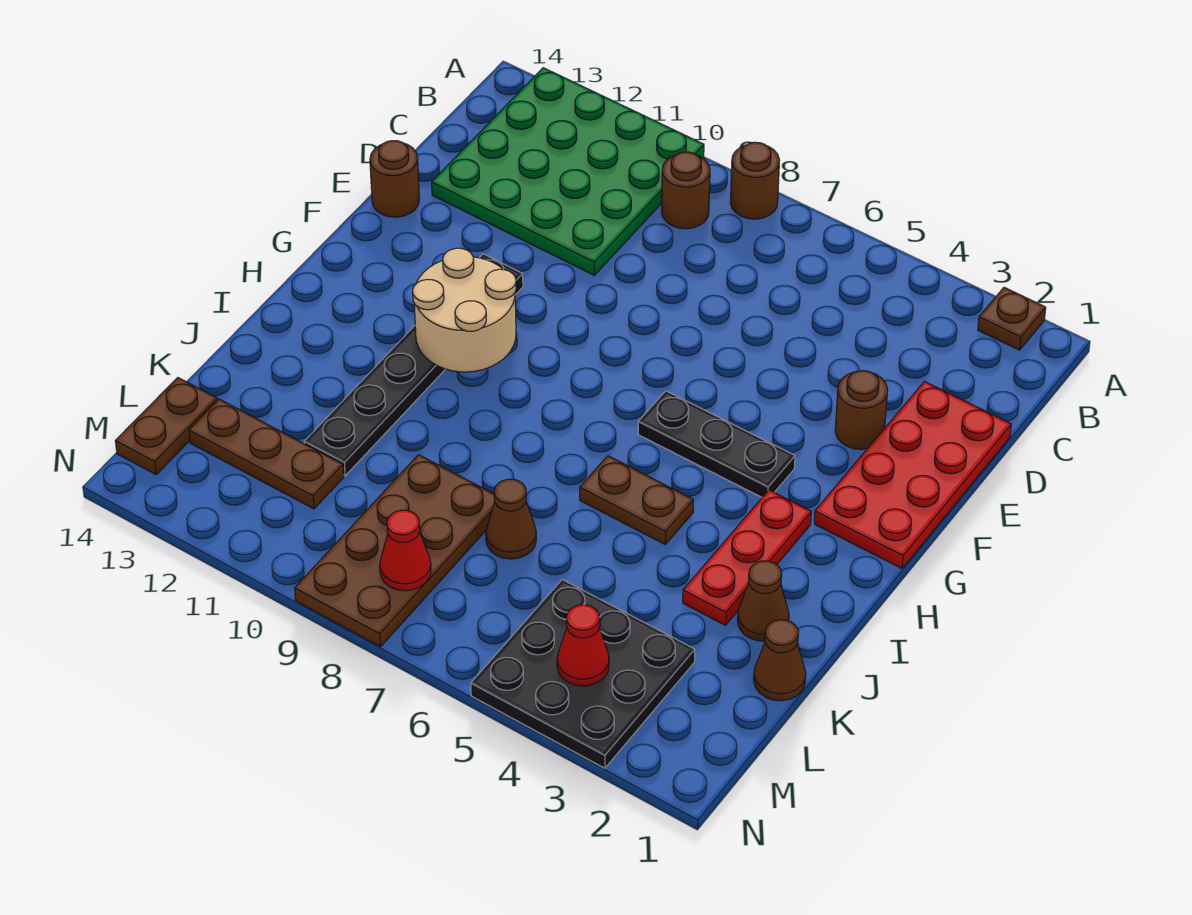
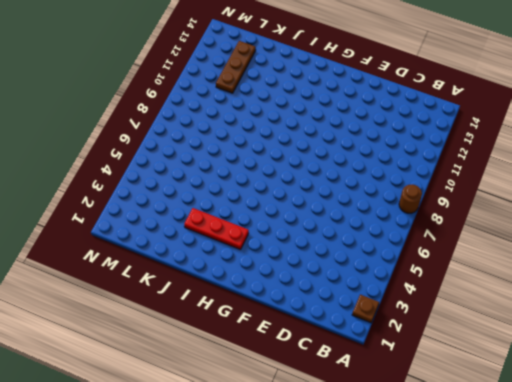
none -> green plate A10:D13 level 1
none -> brown round brick B9 level 1
none -> red plate D1:G2 level 1

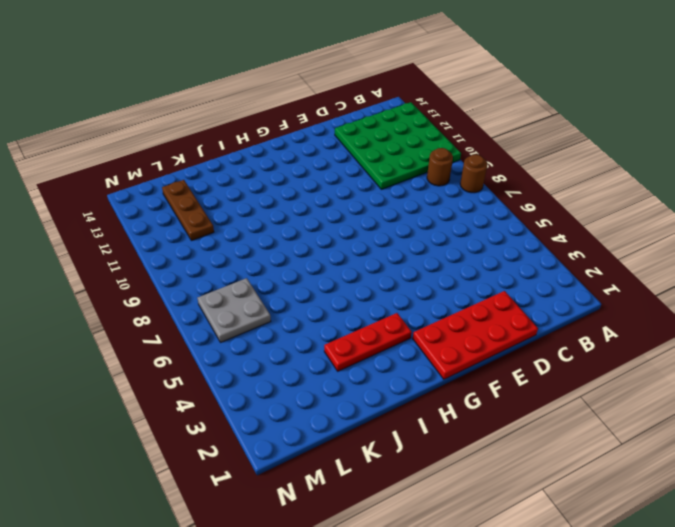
grey plate L6:M7 level 1 -> none
none -> brown plate A2 level 1
none -> brown round brick E3 level 1
none -> brown round brick E14 level 1

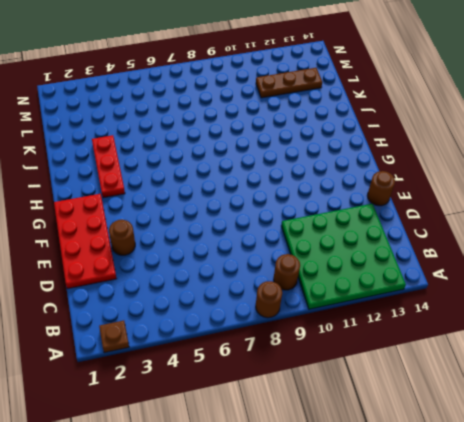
none -> black plate F11:K11 level 1
none -> black plate G4:G6 level 1
none -> brown plate I5:I6 level 1

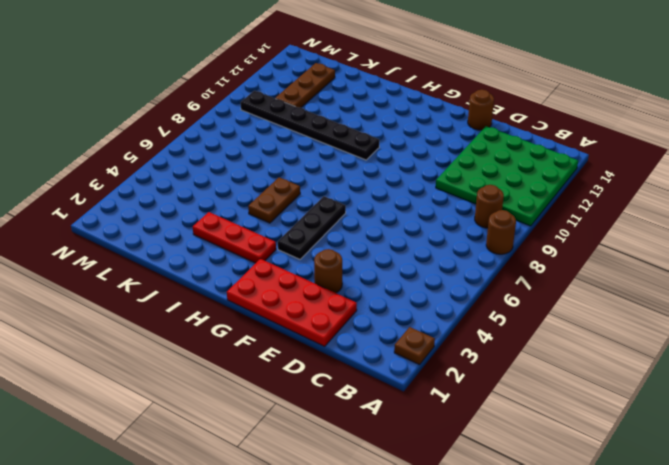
black plate H10:M10 level 1 -> black plate F11:K11 level 1
none -> brown cone J2 level 1
none -> brown cone K1 level 1
none -> brown cone K7 level 1

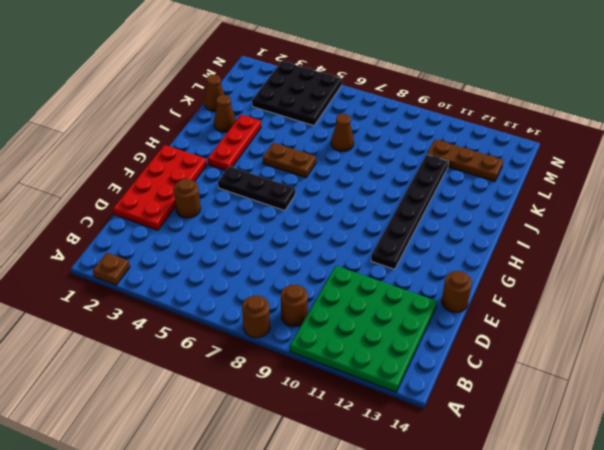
none -> brown plate K8:N9 level 1
none -> brown plate L14:M14 level 1
none -> tan round brick G10:H11 level 2

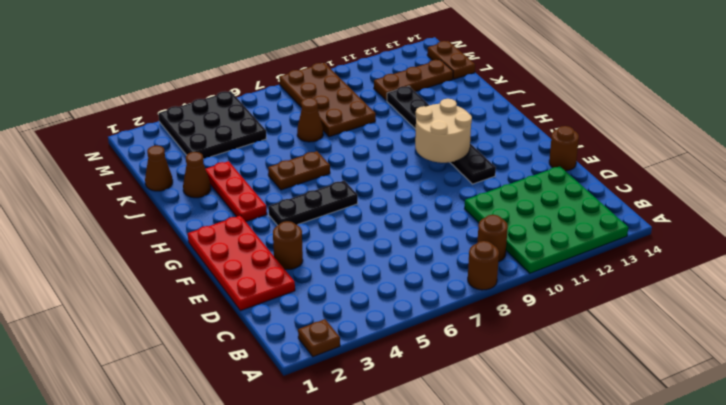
none -> red cone M4 level 2
none -> red cone M8 level 2

